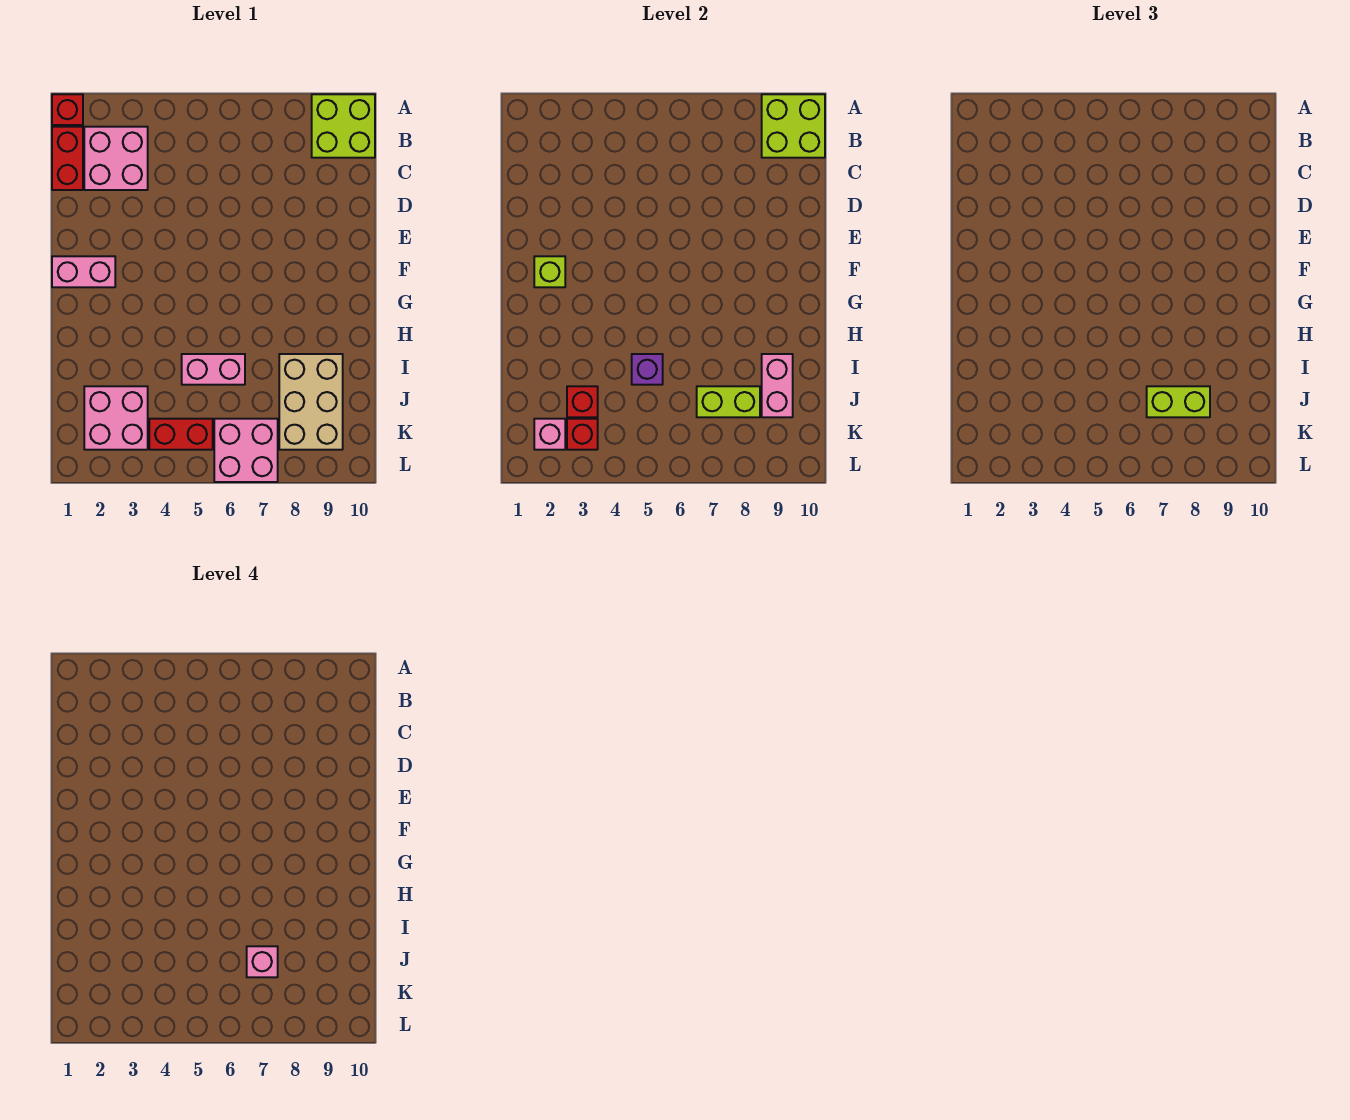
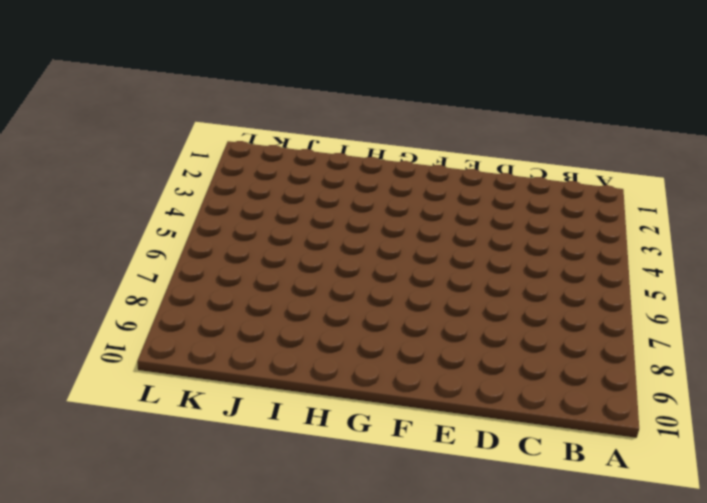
none -> red brick A1 level 1
none -> lime brick A9:B10 level 1
none -> red brick B1:C1 level 1

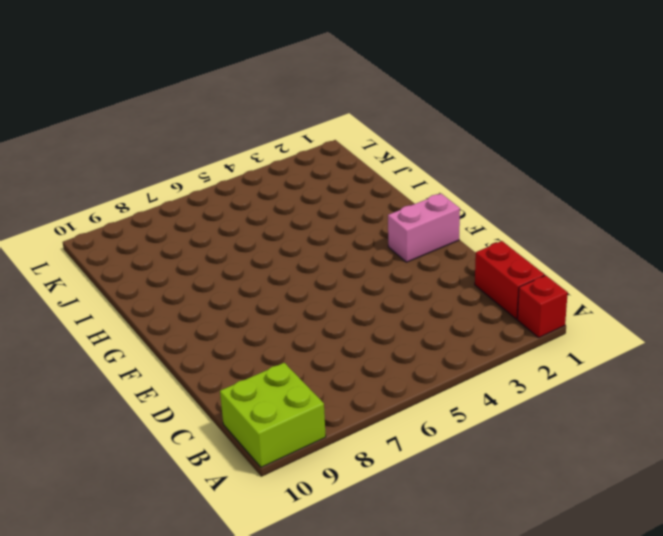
none -> pink brick B2:C3 level 1
none -> pink brick I5:I6 level 1
none -> tan brick I8:K9 level 1

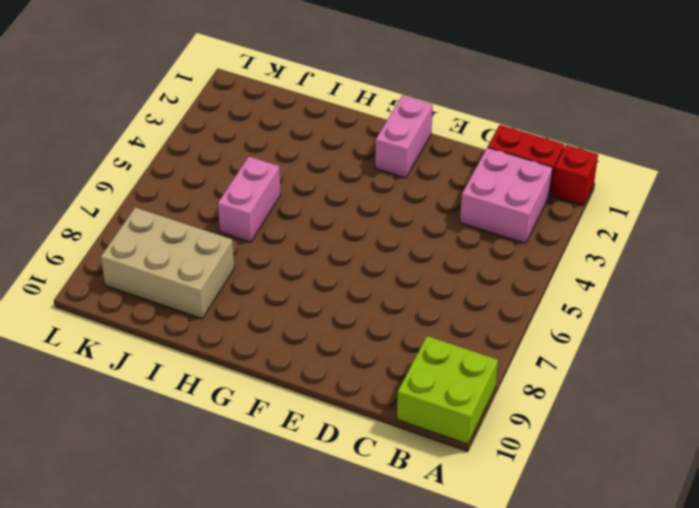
none -> pink brick J2:K3 level 1
none -> red brick K4:K5 level 1
none -> pink brick K6:L7 level 1

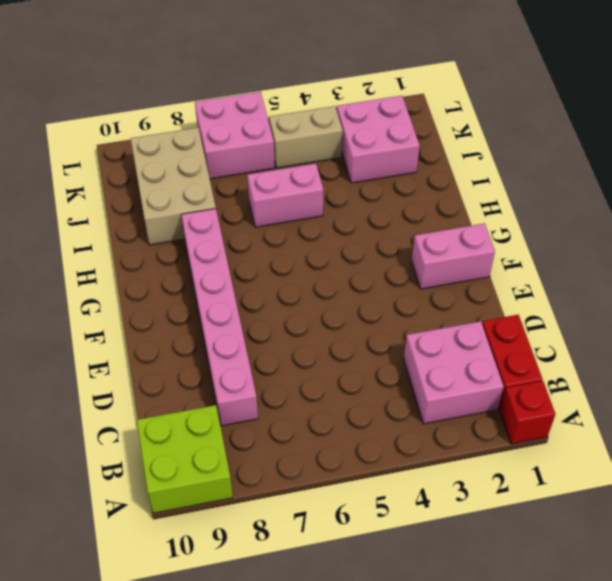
pink brick C8:H8 level 1 -> none
tan brick K4:K5 level 1 -> red brick K4:K5 level 1
none -> lime brick A9:B10 level 2
none -> lime brick F2 level 2
none -> purple brick I5 level 2

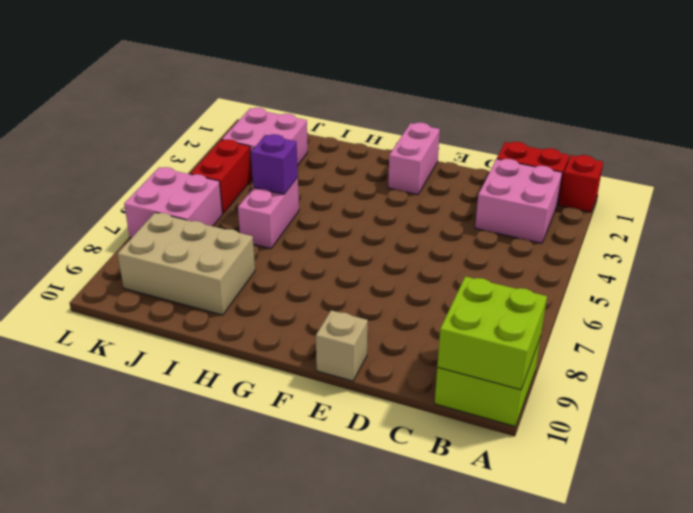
tan brick E10 level 1 -> none
none -> lime brick F2 level 2
none -> pink brick I9:J9 level 2
none -> red brick J3 level 2

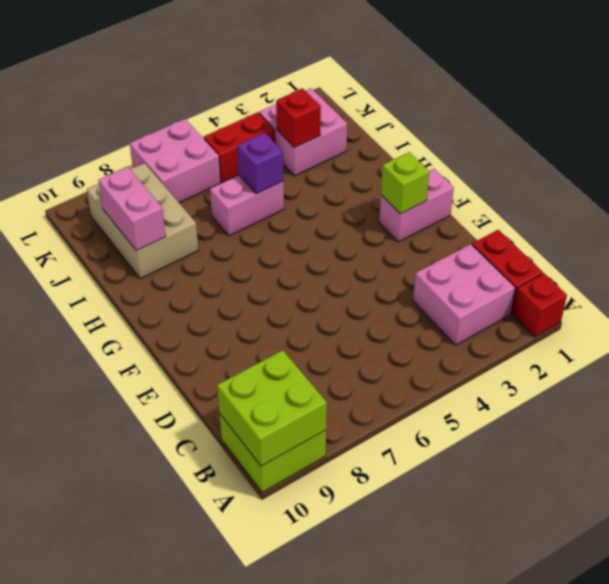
none -> lime brick J7:J8 level 2
none -> pink brick K2 level 2
none -> red brick K3 level 2

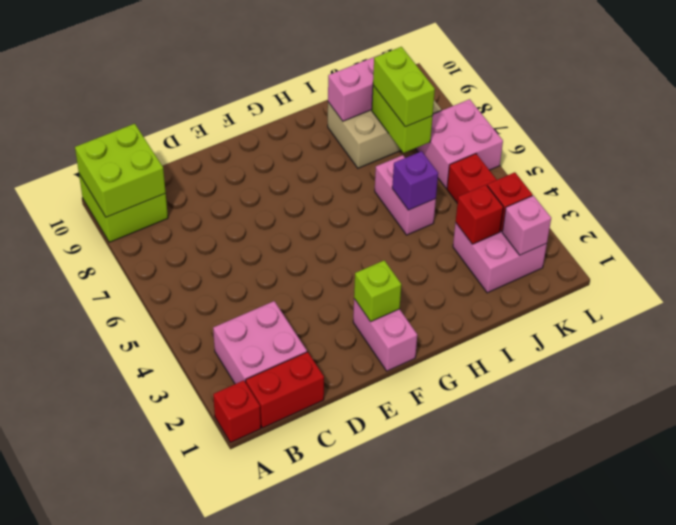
none -> pink brick J7 level 4

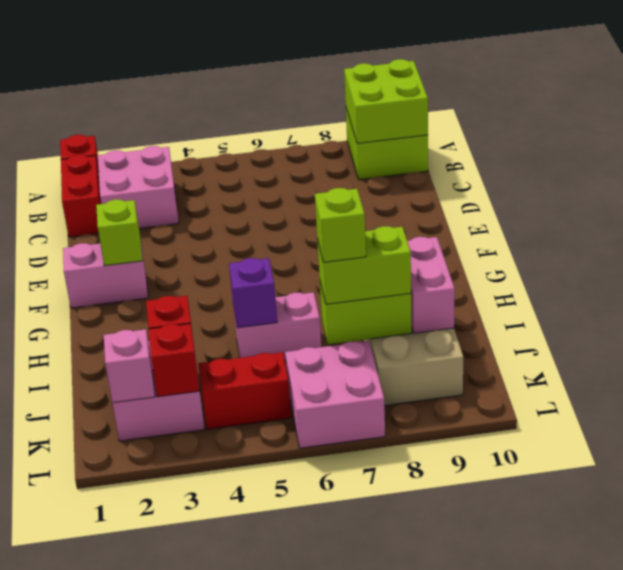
lime brick J7 level 4 -> pink brick J7 level 4

